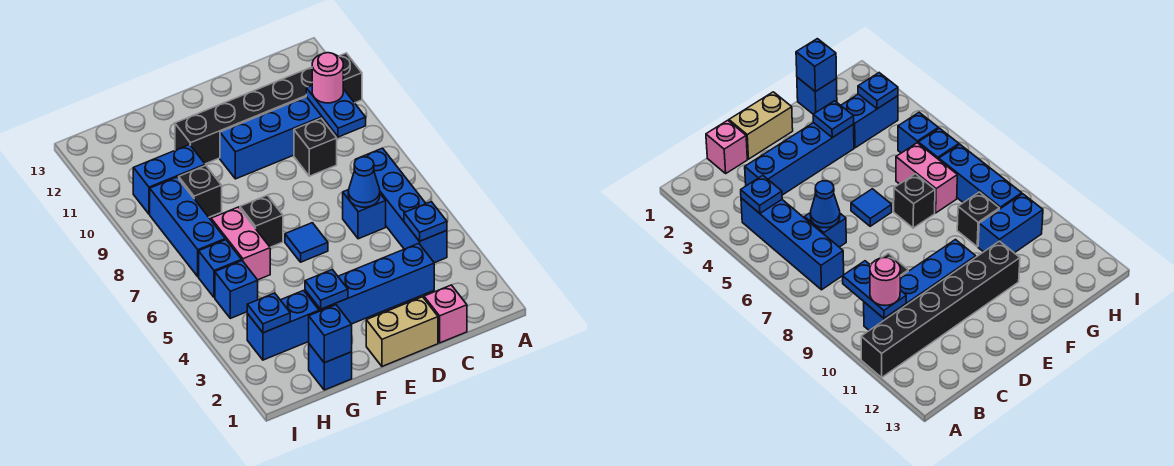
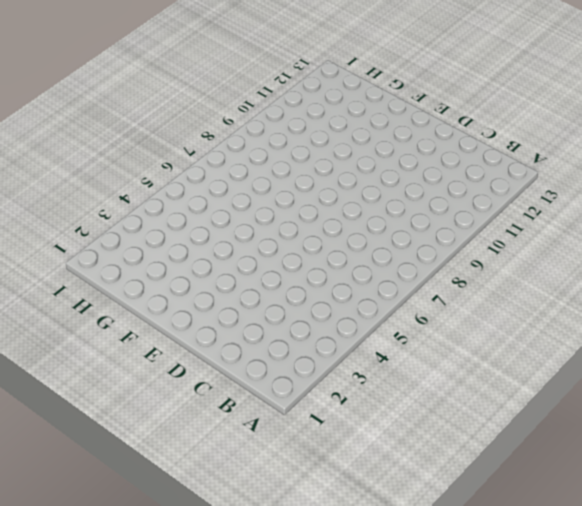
none -> black brick A11:F11 level 1
none -> blue brick B4:B7 level 1
none -> blue brick B10:E10 level 1

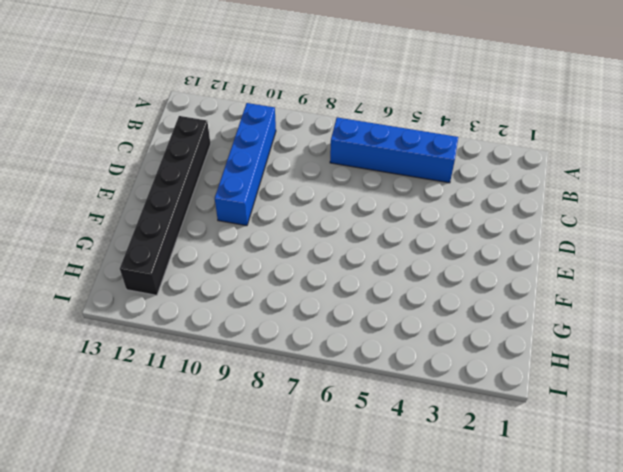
black brick C12:H12 level 1 -> black brick A11:F11 level 1
none -> pink brick C1 level 1
none -> blue brick C3:F3 level 1
none -> blue brick C6 level 1

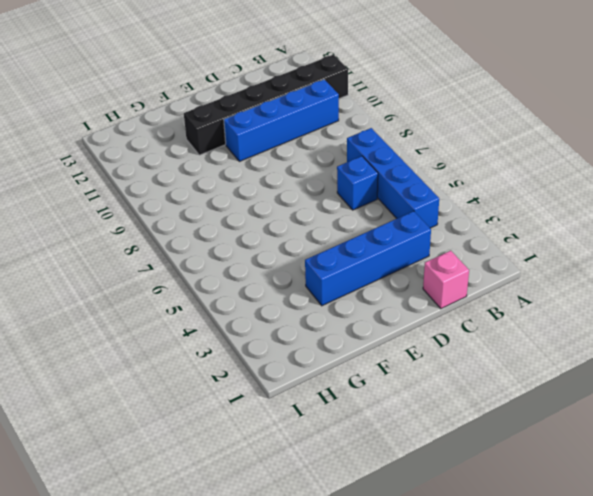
none -> black brick C9 level 1
none -> tan brick D1:E1 level 1
none -> blue tile E6 level 1

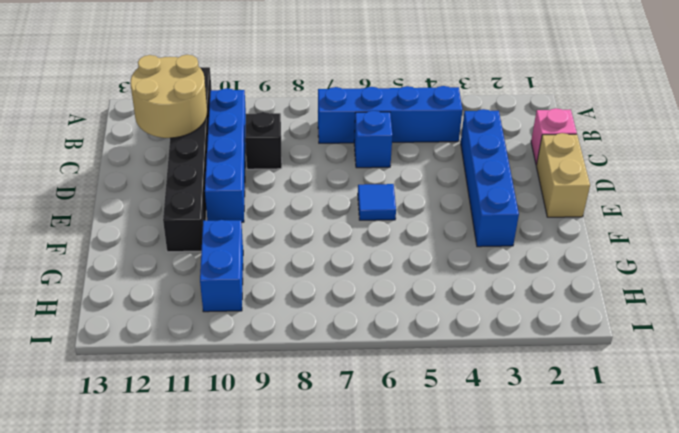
tan round brick B11:C12 level 2 -> none
none -> black brick F7 level 1
none -> blue brick G1 level 1
none -> blue brick G3:H3 level 1

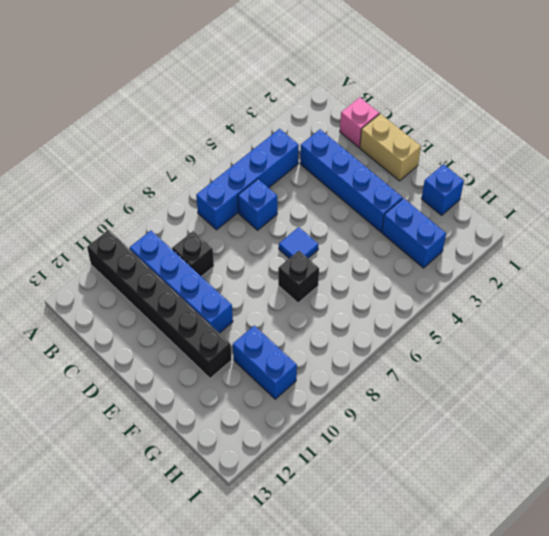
none -> pink brick G6:G7 level 1
none -> black brick G9 level 1
none -> blue brick H5 level 1

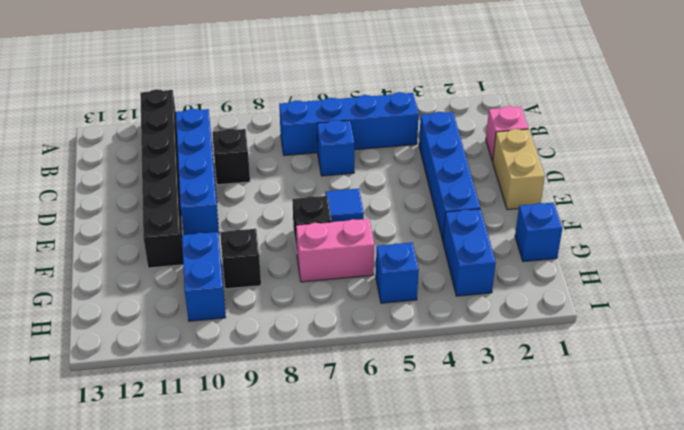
none -> blue brick H6 level 1
none -> blue brick H7:H9 level 1
none -> blue plate B4 level 2

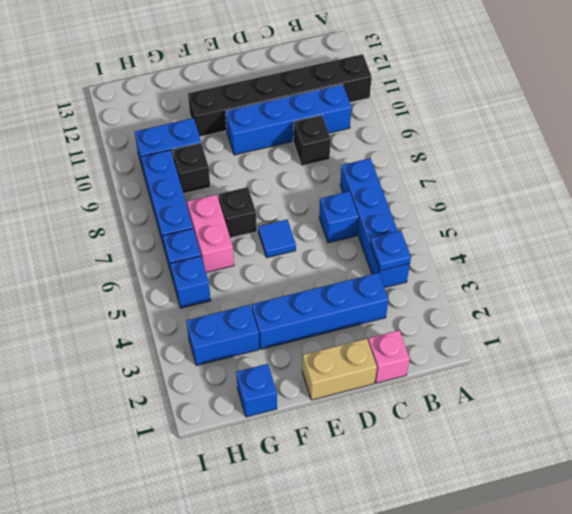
none -> blue plate B9:B10 level 2
none -> blue cone C6 level 2
none -> blue plate F3 level 2

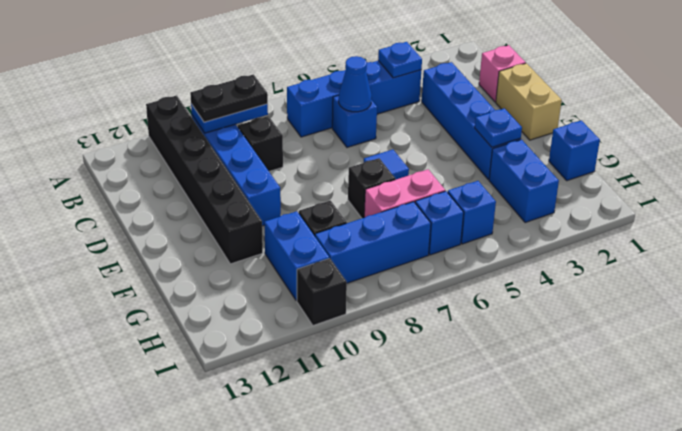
black plate B9:B10 level 3 -> pink round brick B10 level 3
black brick I10 level 1 -> none
none -> blue brick G1 level 2
none -> blue plate H3 level 2

